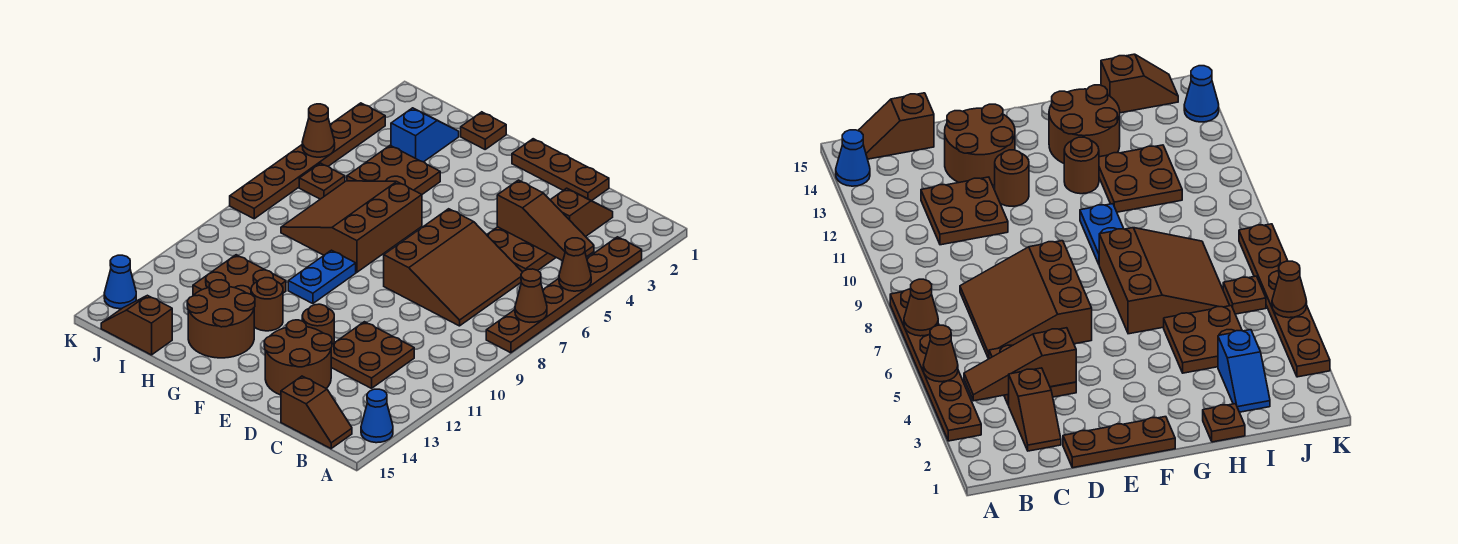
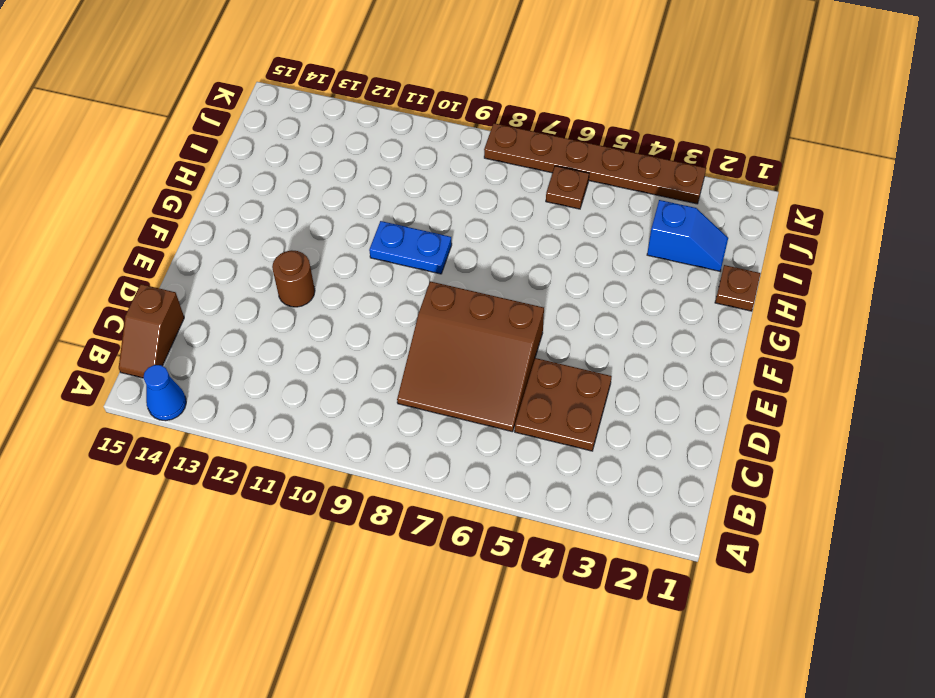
none -> brown plate A3:A8 level 1
none -> brown slope C2:C3 level 1 top 3
none -> brown plate C11:D12 level 1

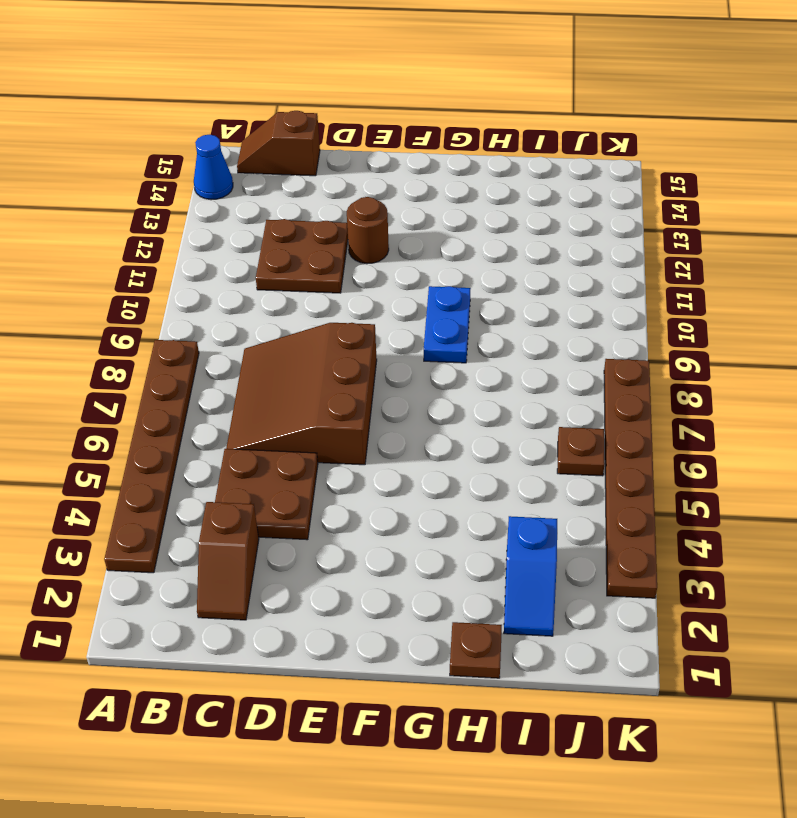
none -> brown plate D1:F1 level 1
none -> brown round brick D13:E14 level 1
none -> brown slope G6:I8 level 1 top G

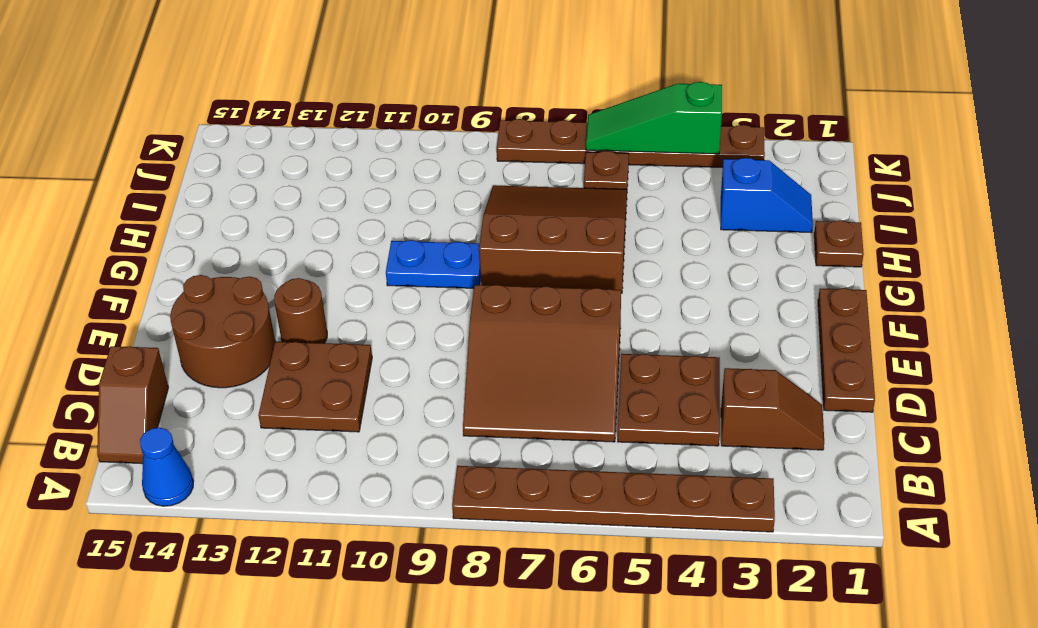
green slope K4:K6 level 2 top 4 -> brown cone K5 level 2
none -> brown round brick G12 level 1
none -> brown round brick G13:H14 level 1
none -> brown plate H4:I5 level 1

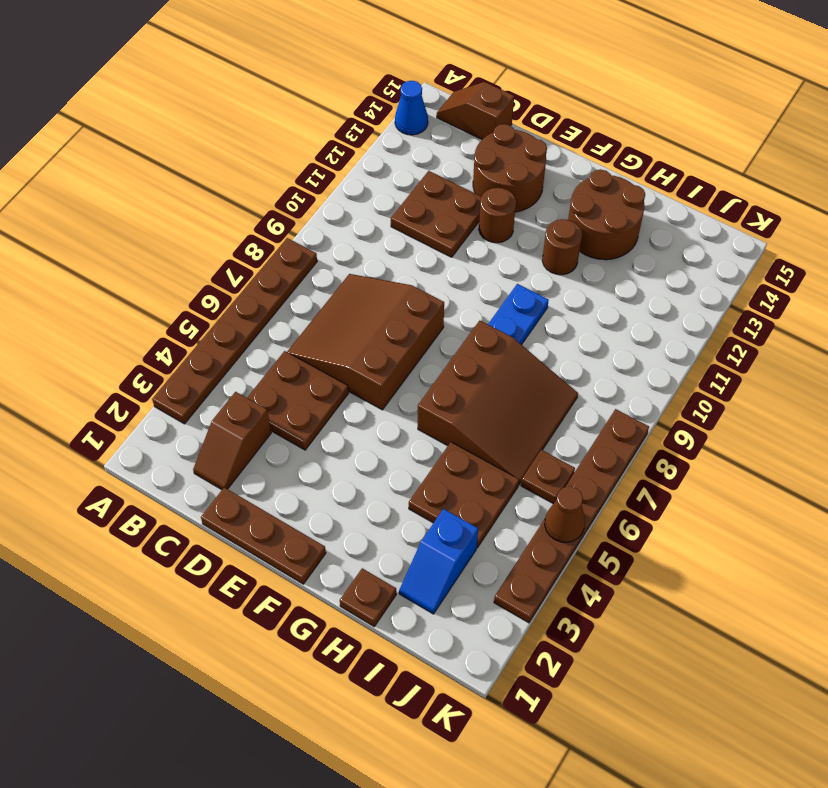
none -> brown plate H11:I12 level 1
none -> brown slope I15:J15 level 1 top I
none -> blue cone K14 level 1

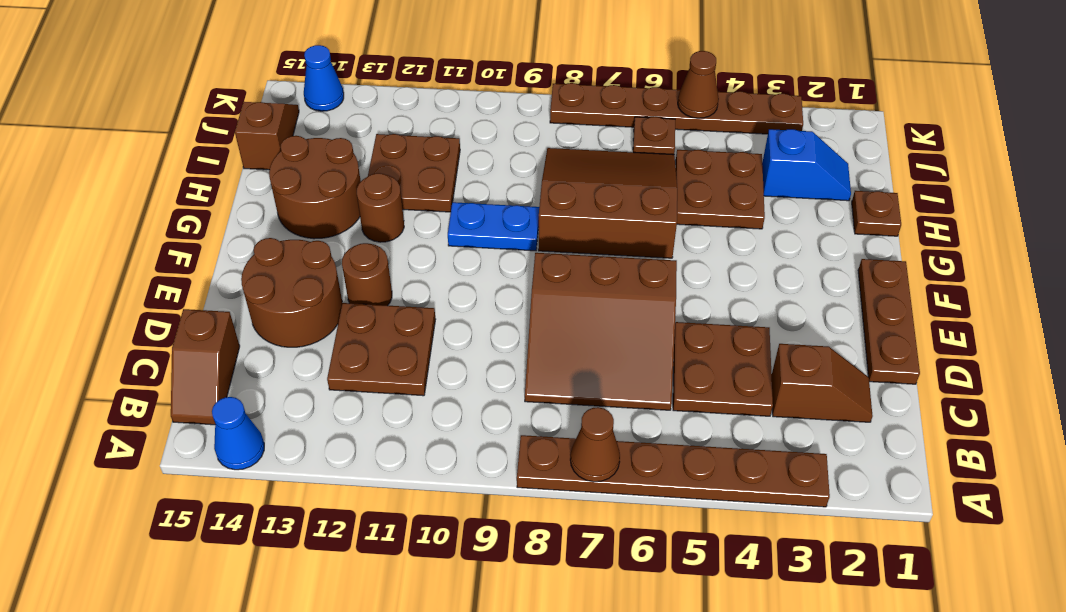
none -> brown cone A5 level 2
none -> brown slope B4:D4 level 2 top D

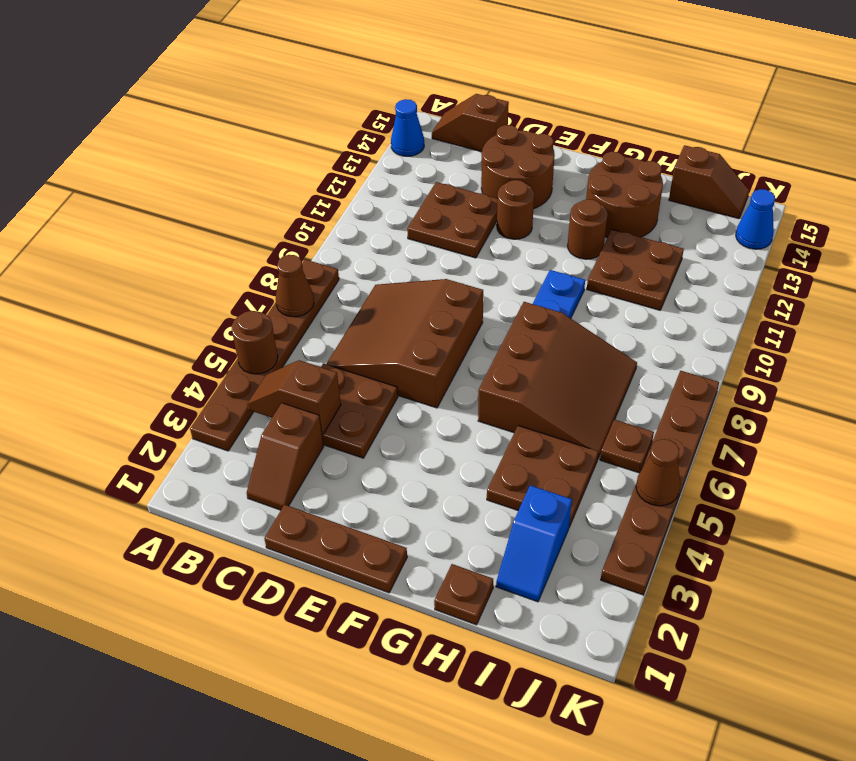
brown round brick A5 level 2 -> brown cone A5 level 2
brown slope B4:C4 level 2 top C -> brown slope B4:D4 level 2 top D

